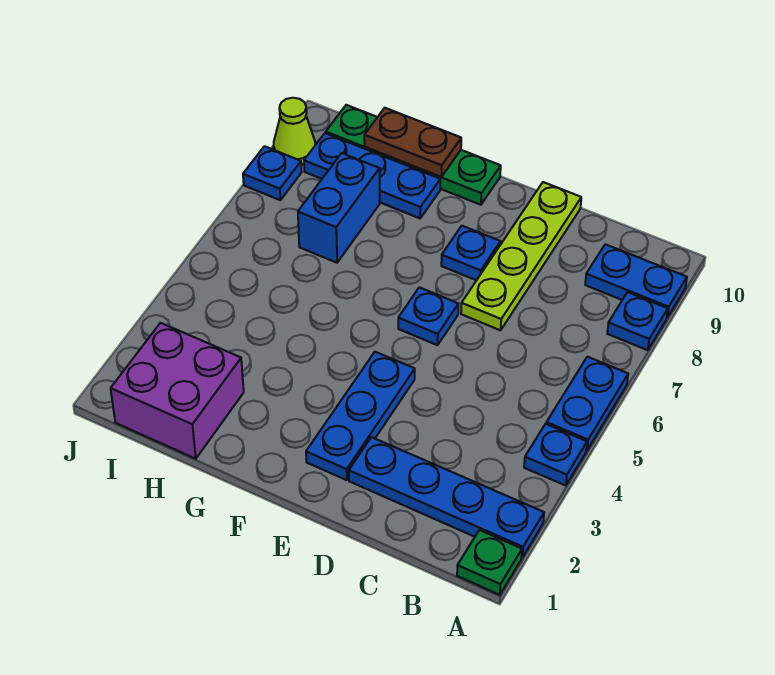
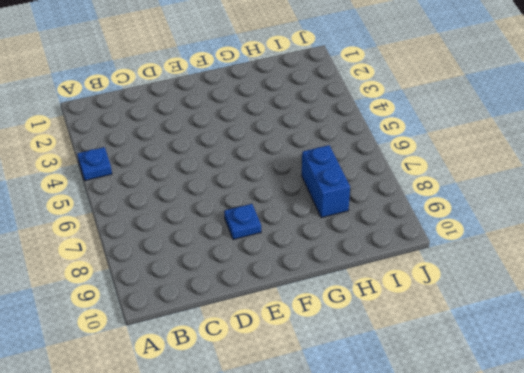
none -> green plate A1 level 1
none -> blue plate A2:D2 level 1
none -> blue plate A5:A6 level 1

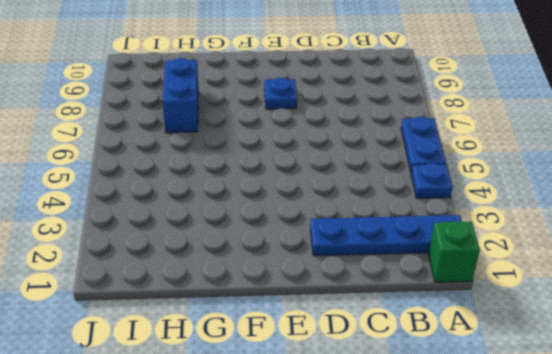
green brick A1 level 1 -> green plate A1 level 1
none -> blue plate A8 level 1
none -> blue plate A9:B9 level 1
none -> lime plate D7:D10 level 1

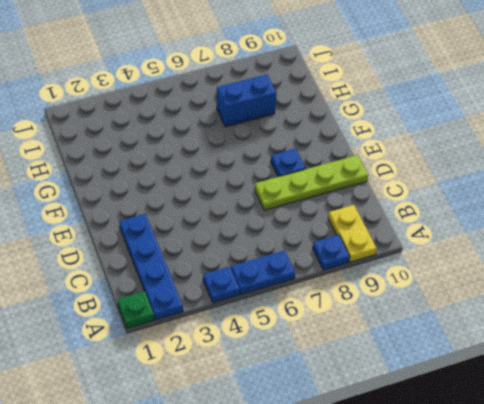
yellow plate A9:B9 level 1 -> blue plate A9:B9 level 1
none -> blue plate E2:E4 level 1
none -> blue plate E6 level 1
none -> green plate F10:I10 level 1

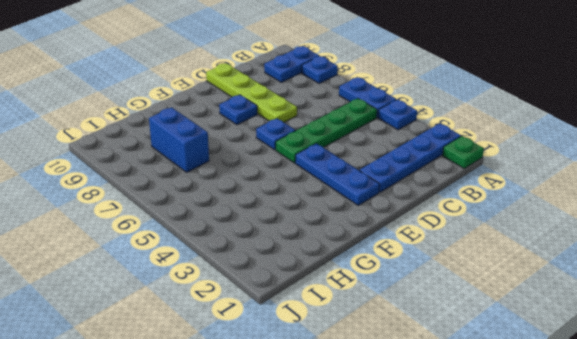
green plate B5:E5 level 1 -> green plate F10:I10 level 1
none -> blue plate G9:I9 level 1
none -> purple brick H1:I2 level 1
none -> blue plate J8 level 1

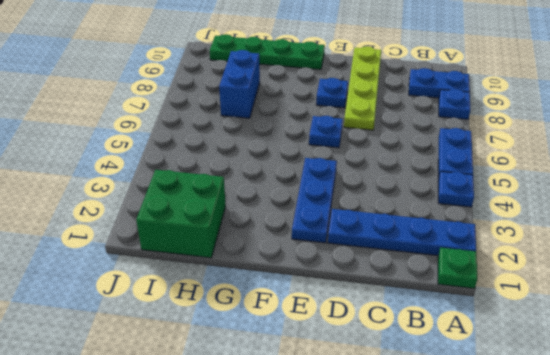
green brick H1:I2 level 1 -> purple brick H1:I2 level 1
none -> blue plate G9:I9 level 1
none -> blue plate J8 level 1
none -> lime cone J9 level 1

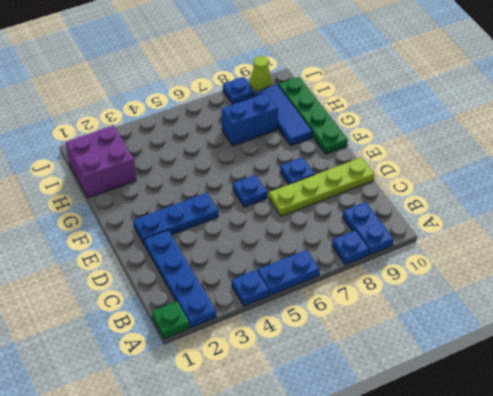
blue tile G9:I9 level 1 -> blue plate G9:I9 level 1
none -> brown plate G10:H10 level 2

